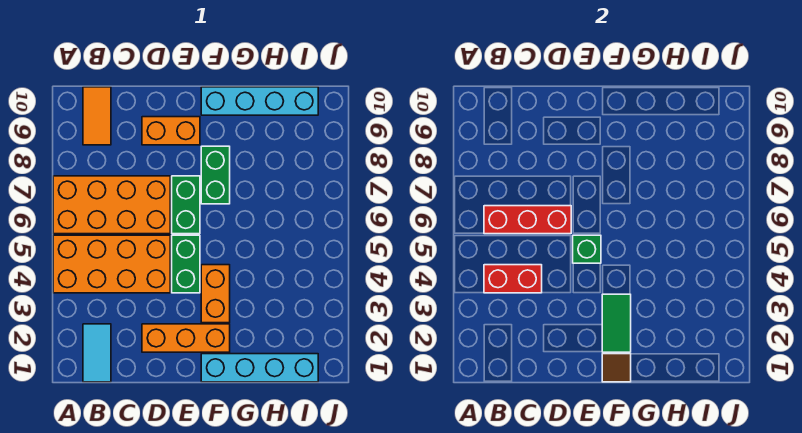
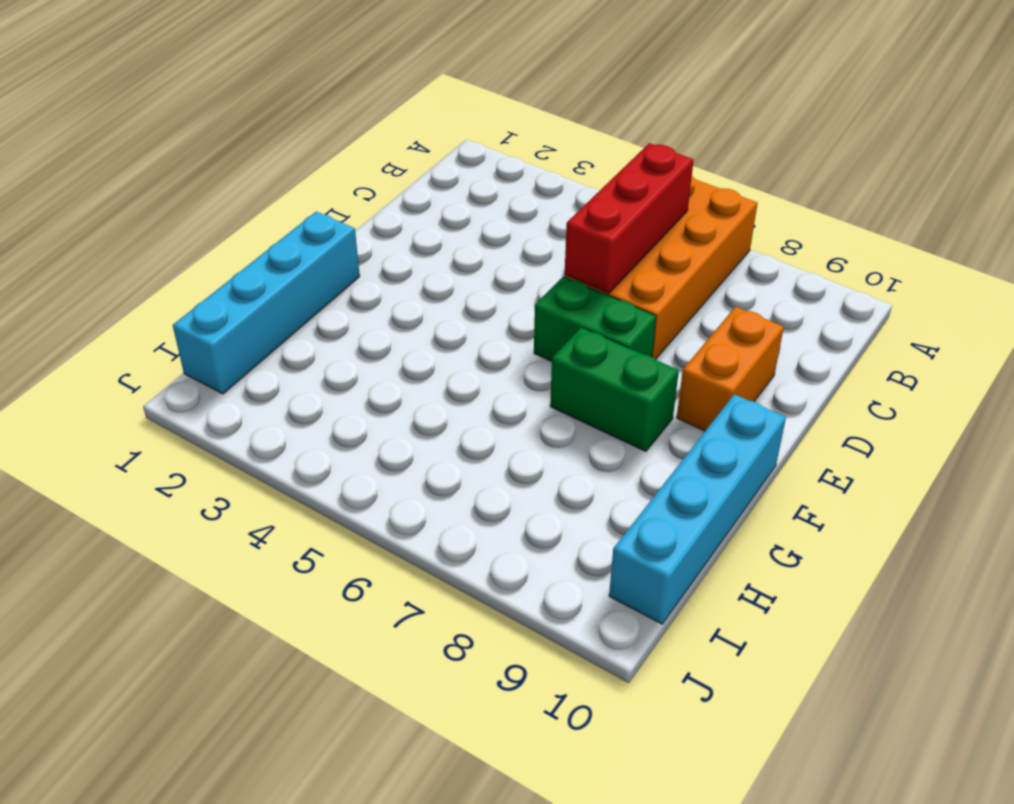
none -> orange brick A4:D5 level 1
none -> cyan tile B1:B2 level 1
none -> orange tile B9:B10 level 1

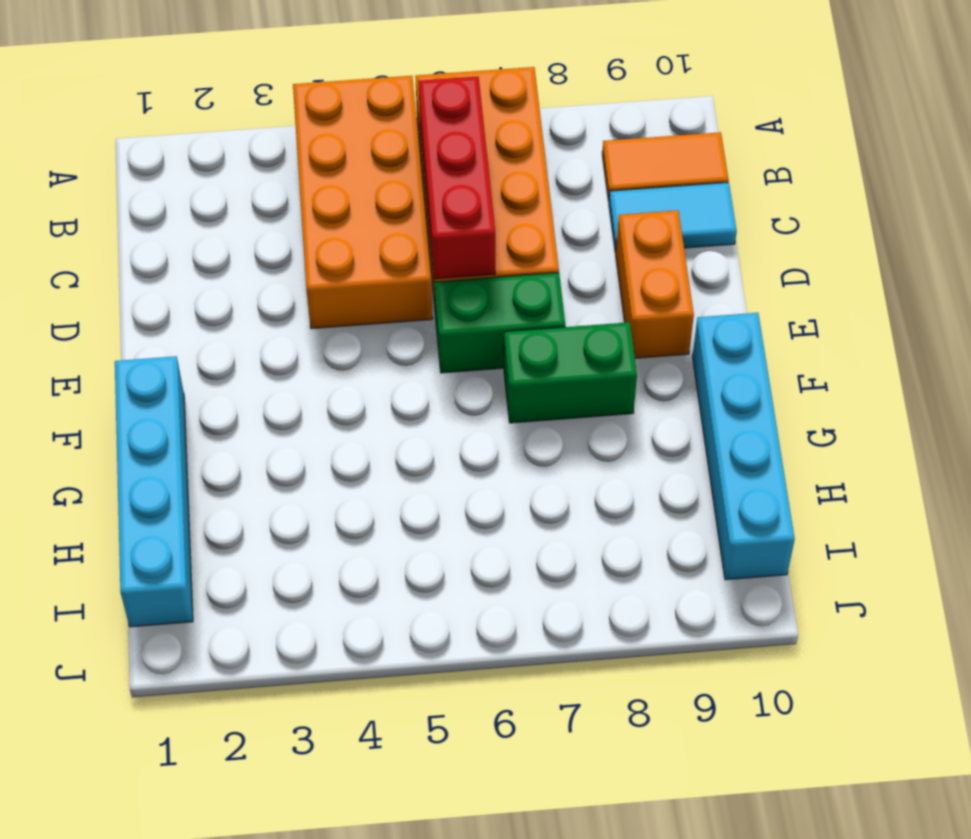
cyan tile C9:C10 level 1 -> cyan tile B1:B2 level 1
none -> orange brick D2:F2 level 1
none -> green brick E4:E5 level 1
none -> orange brick F3:F4 level 1

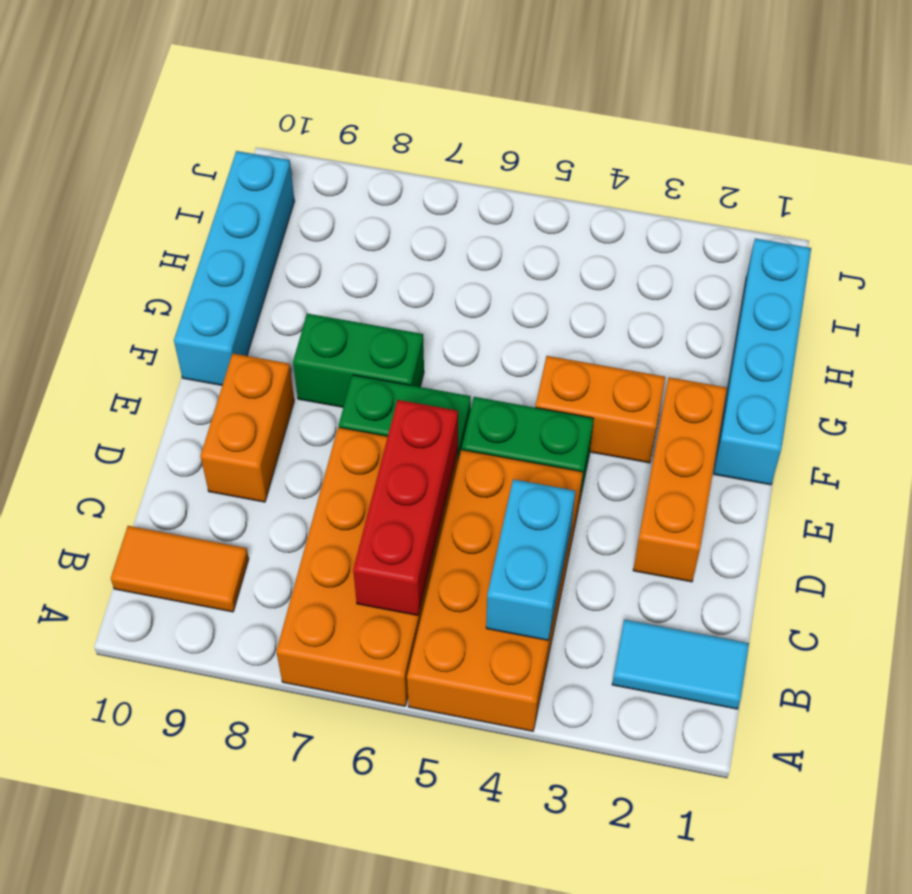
cyan brick B4:C4 level 2 -> red brick B4:C4 level 2
none -> green brick E5 level 2
none -> brown tile F1 level 2
none -> green tile F2:F3 level 2

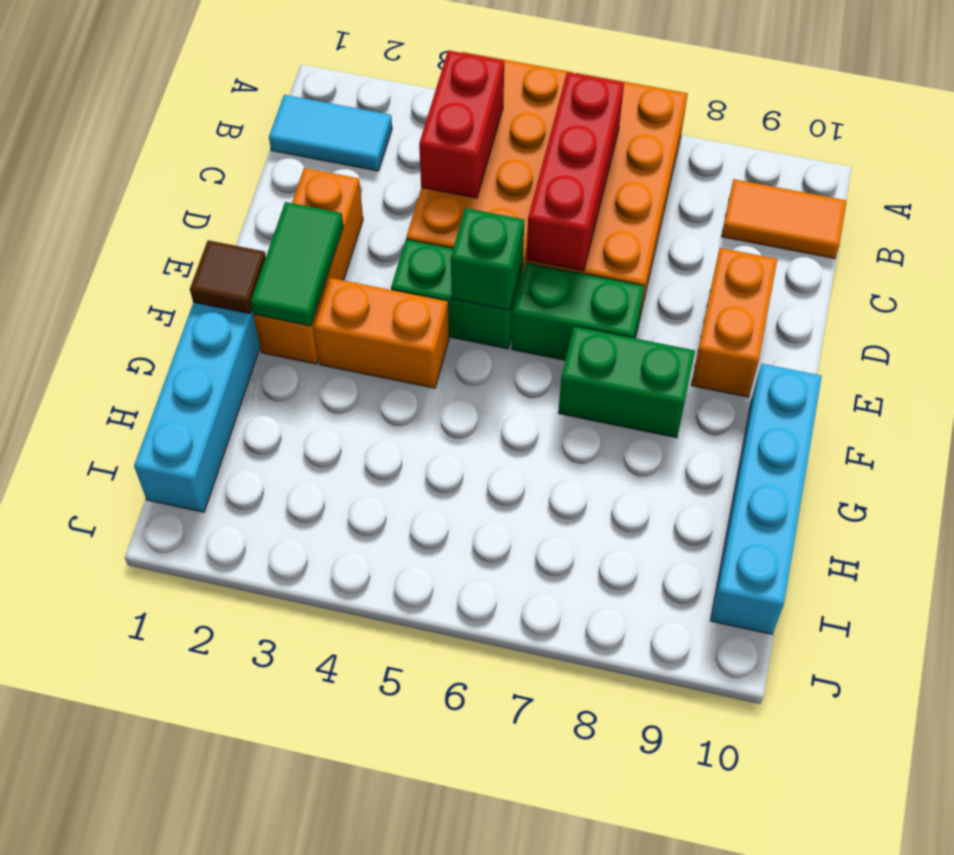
green tile E2:F2 level 2 -> green tile F2:F3 level 2

